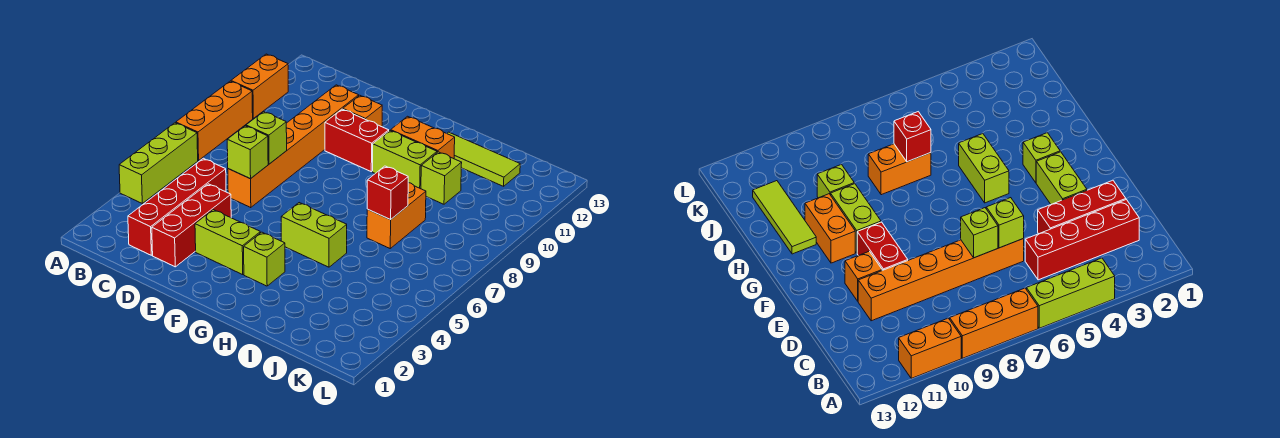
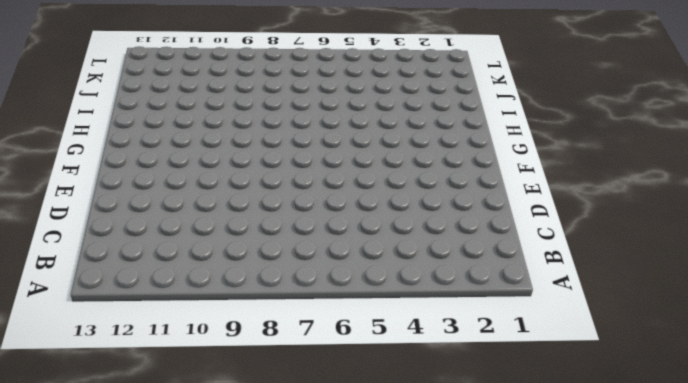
none -> lime brick A4:A6 level 1
none -> orange brick A7:A9 level 1
none -> orange brick A10:A11 level 1

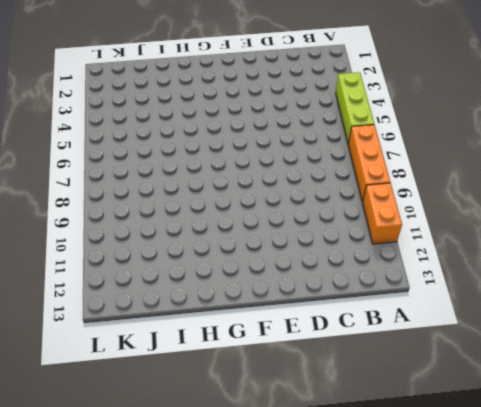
none -> red brick C2:C5 level 1
none -> red brick D2:D4 level 1
none -> orange brick D6:D11 level 1

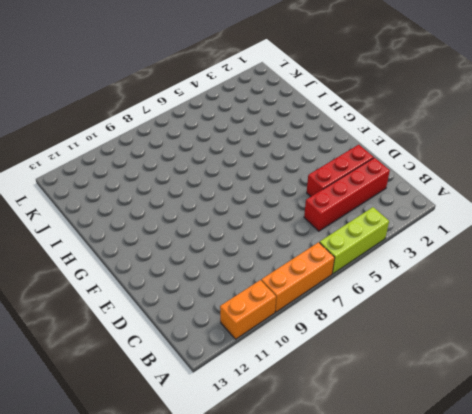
none -> orange brick D6:D11 level 1
none -> lime brick E3:F3 level 1
none -> red brick E10:F10 level 1

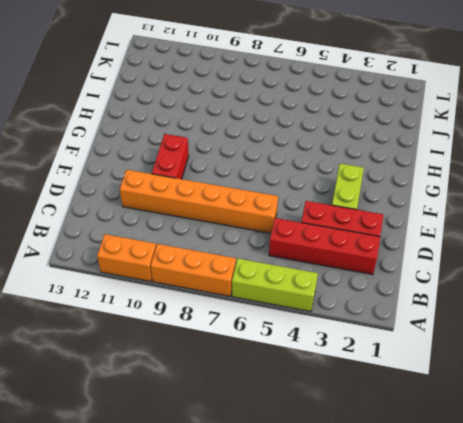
none -> orange brick E11 level 1
none -> lime brick G3 level 1
none -> lime brick G5:H5 level 1

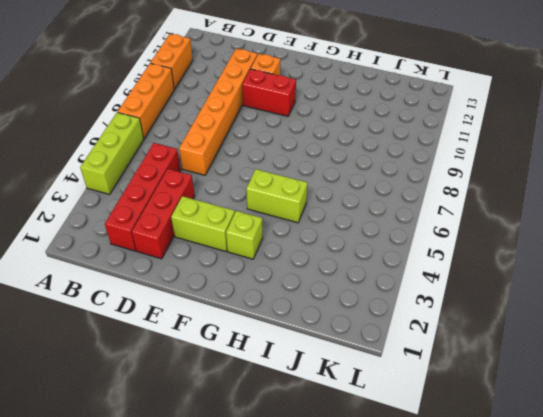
none -> lime brick G10:H10 level 1
none -> orange brick G11:H11 level 1
none -> lime tile H12:J12 level 1

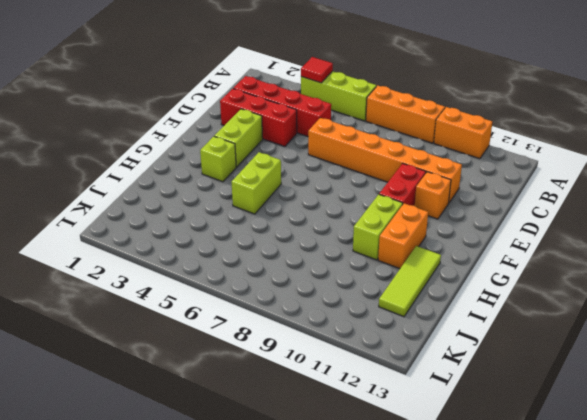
red tile A4 level 2 -> none
none -> orange brick I7:I8 level 1
none -> lime brick I10 level 1
none -> lime brick D6 level 2

